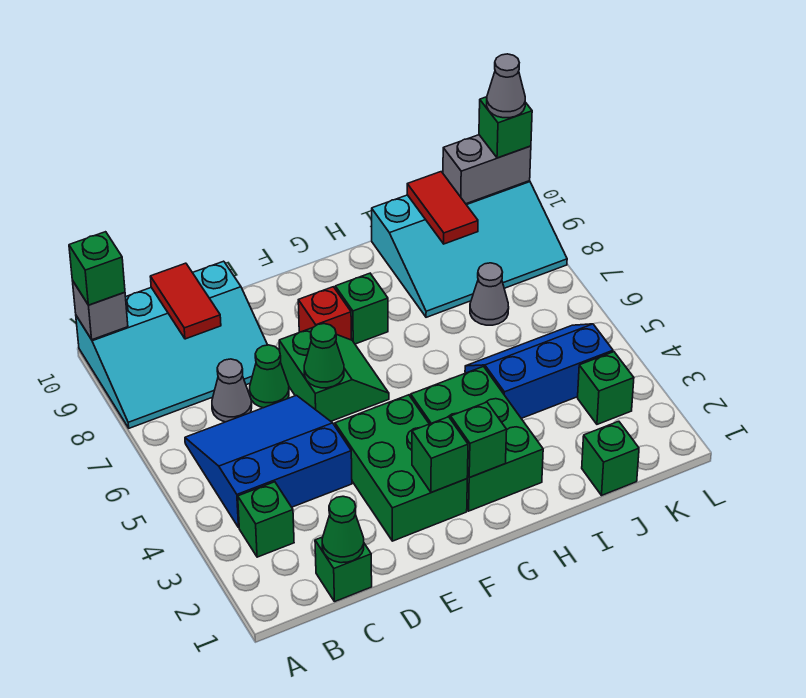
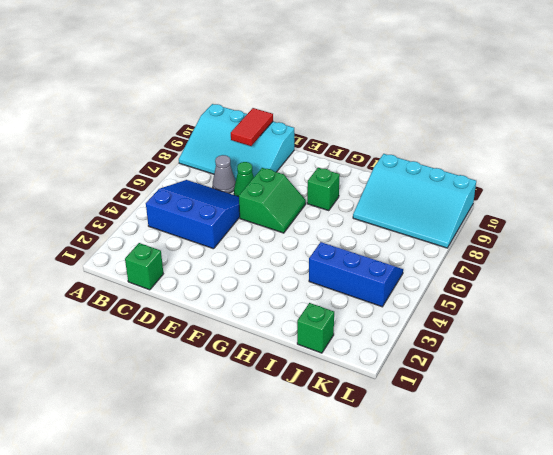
none -> green brick B3 level 1
none -> green brick E2:F4 level 1
none -> red brick F8 level 1

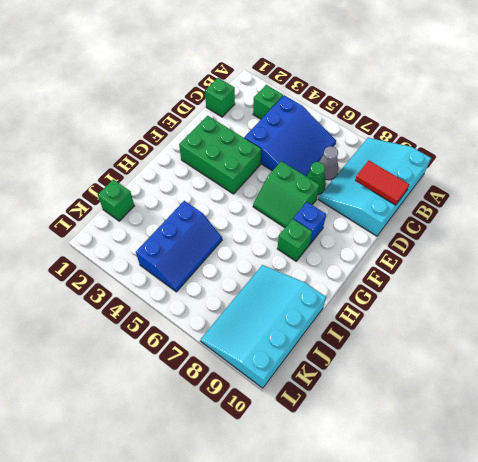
blue brick F8 level 1 -> red brick F8 level 1
none -> green brick G2:H4 level 1
none -> grey cone J7 level 1
none -> green brick K3 level 1

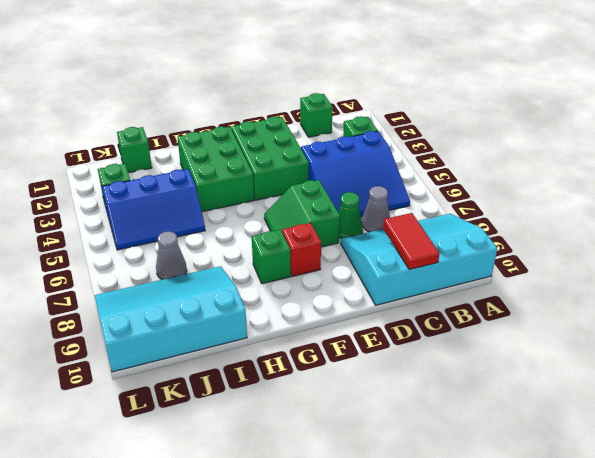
none -> grey brick A10 level 2
none -> green cone C1 level 2
none -> green cone E6 level 2

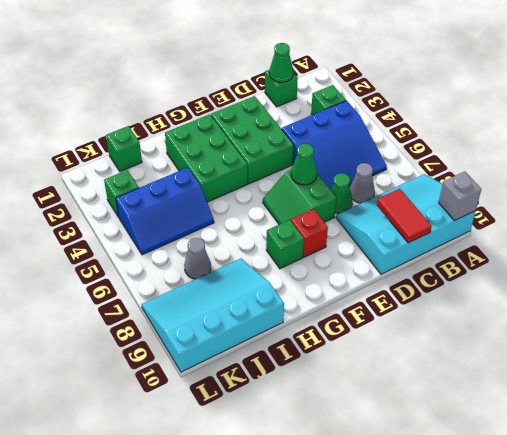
none -> green brick F2 level 2
none -> green brick G2 level 2
none -> red tile J9:J10 level 2

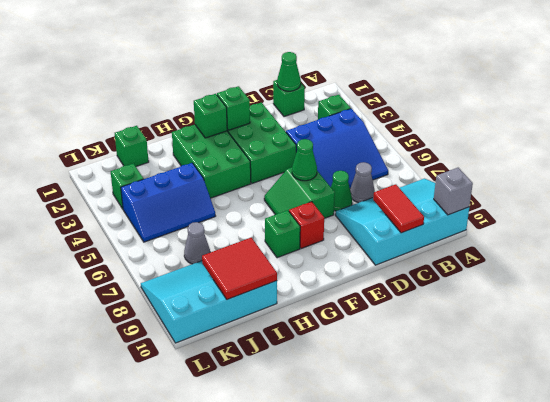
red tile I9:J10 level 2 -> red tile J9:J10 level 2
none -> grey brick K10:L10 level 2
none -> green brick A10 level 3
none -> green brick L10 level 3

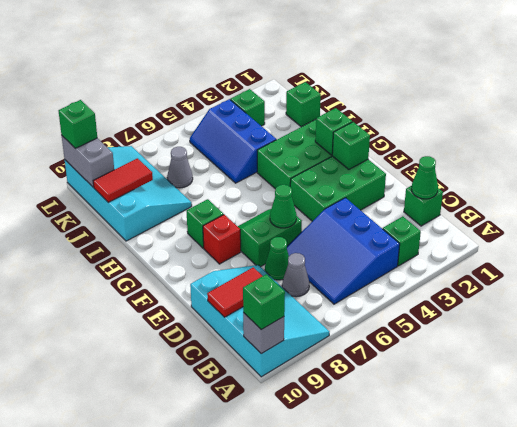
none -> grey cone L10 level 4

